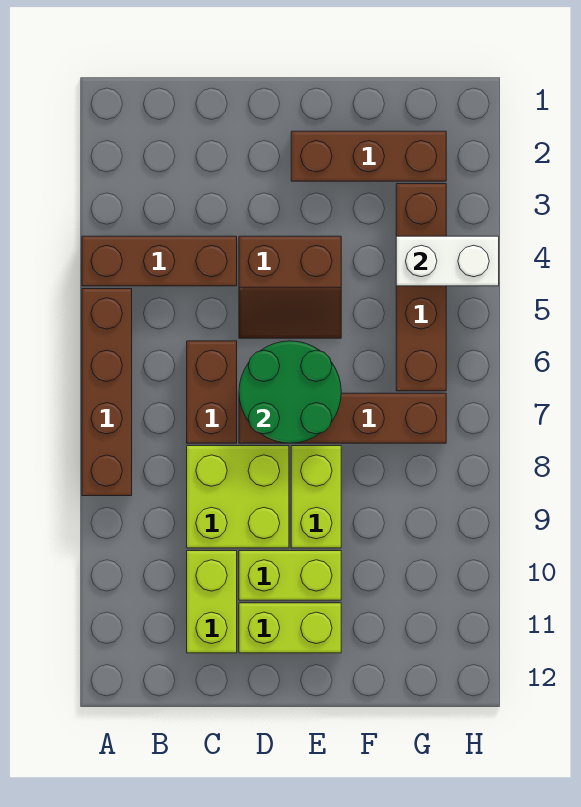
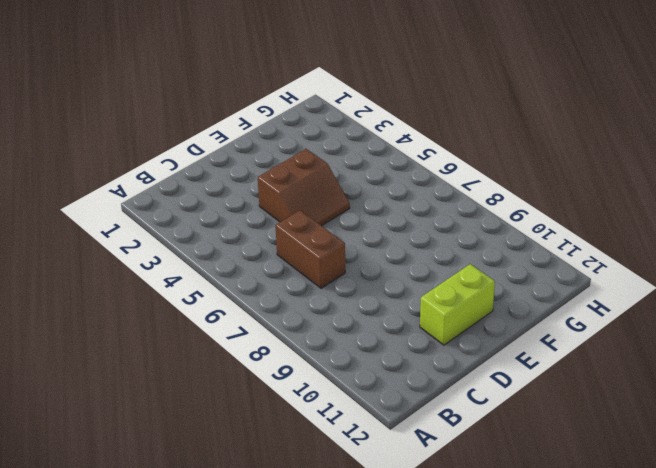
none -> brown brick A4:C4 level 1
none -> brown brick A5:A8 level 1
none -> lime brick C8:D9 level 1

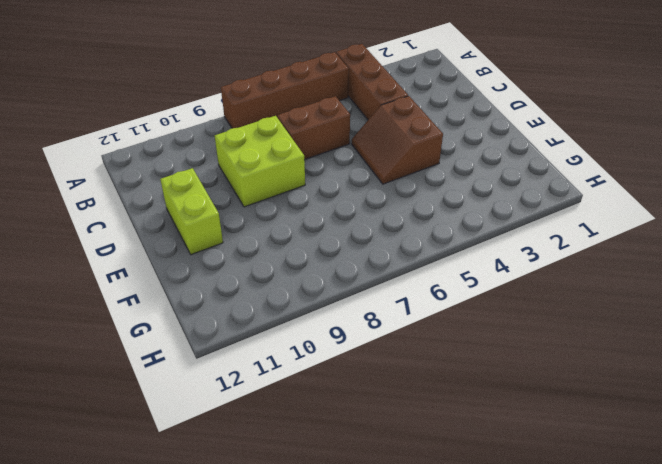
none -> lime brick C10:C11 level 1
none -> brown brick D7:G7 level 1
none -> lime brick D10:E10 level 1

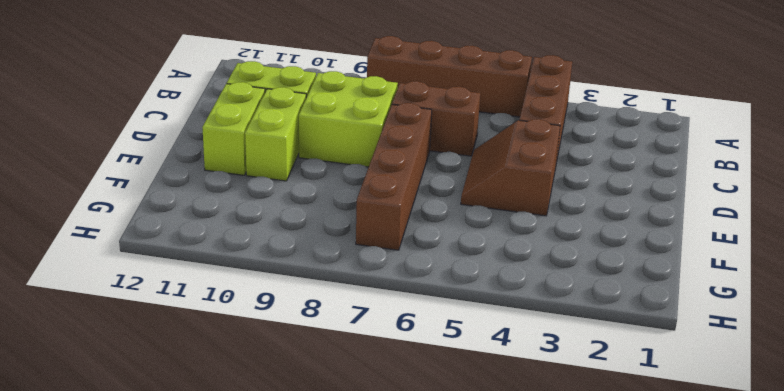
none -> brown brick E2:G2 level 1
none -> lime brick E8:E9 level 1
none -> brown brick G3:G6 level 1

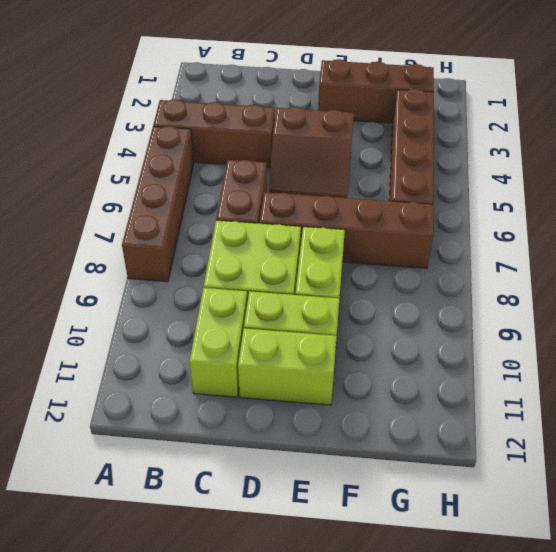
none -> green round brick D6:E7 level 2
none -> white brick G4:H4 level 2

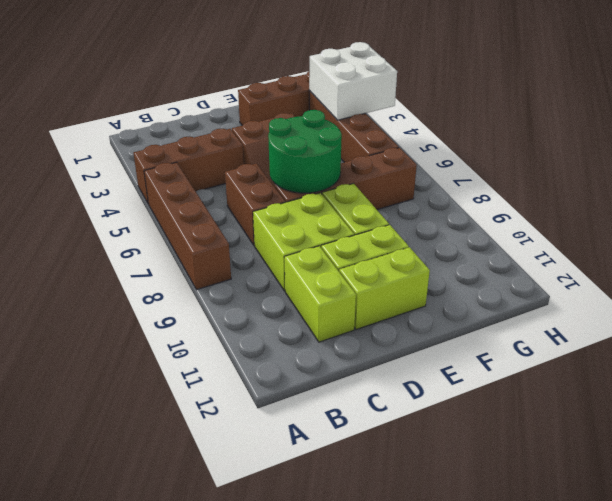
white brick G3:H4 level 2 -> white brick G4:H4 level 2

